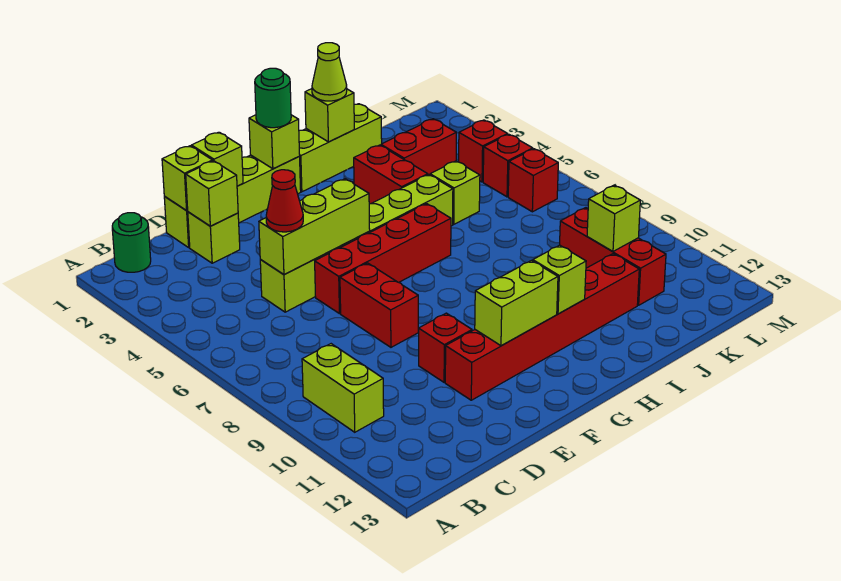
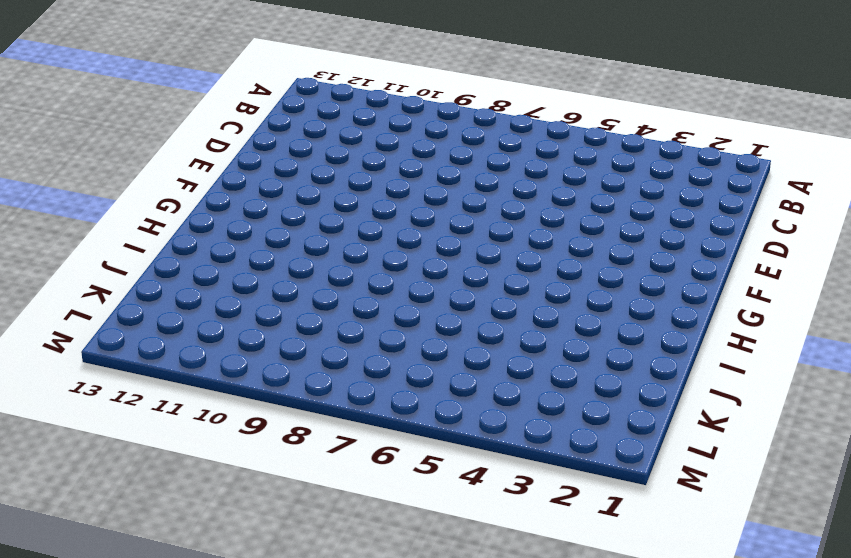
none -> green round brick B1 level 1
none -> lime brick B9:B10 level 1
none -> lime brick D1:G1 level 1

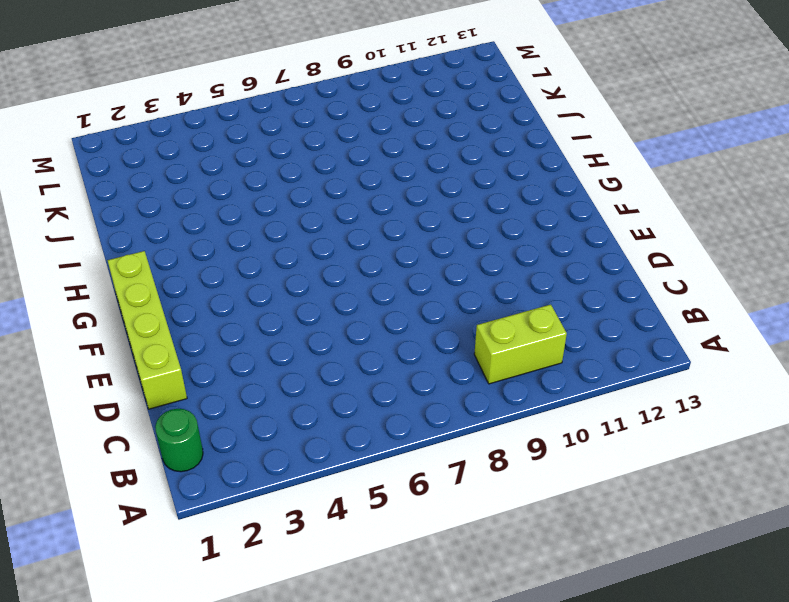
none -> lime brick D2 level 1
none -> lime brick D5:I5 level 1
none -> red brick E6:H6 level 1

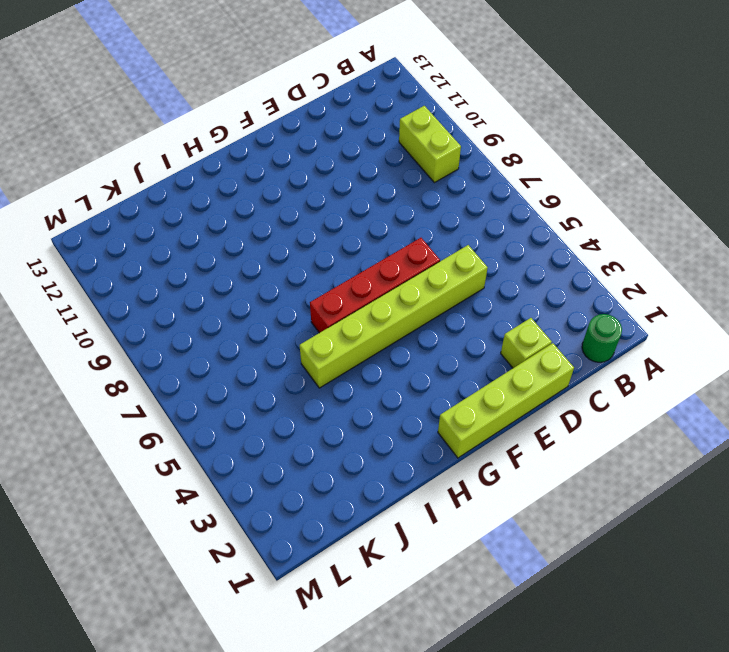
none -> red brick E7:E8 level 1
none -> red brick E10 level 1
none -> red brick E11:J11 level 1

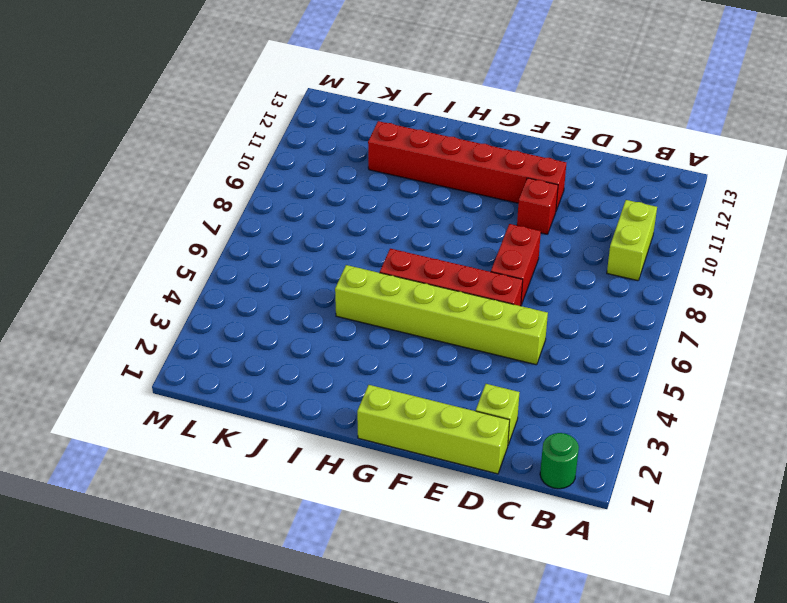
none -> lime brick H1:J1 level 1
none -> red brick I3:I4 level 1
none -> red brick J3:K3 level 1

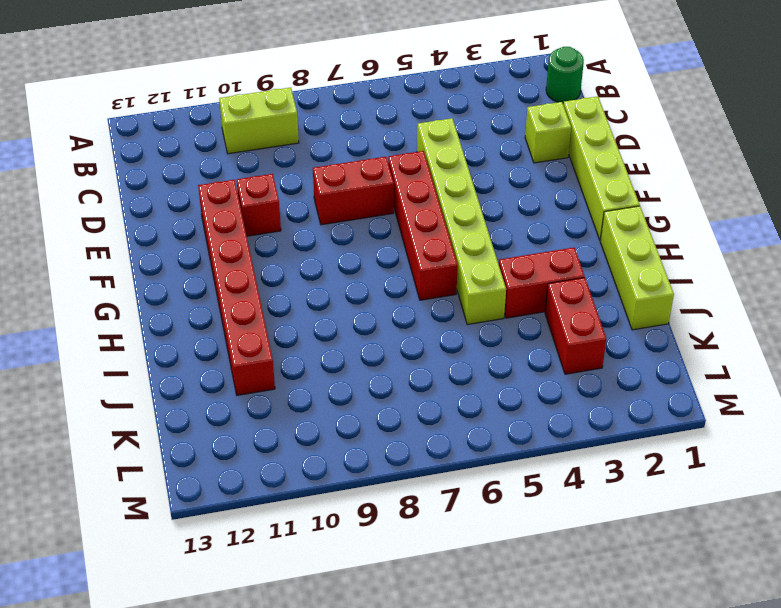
none -> lime brick J5 level 1
none -> red brick K9:K11 level 1
none -> red brick L4 level 1

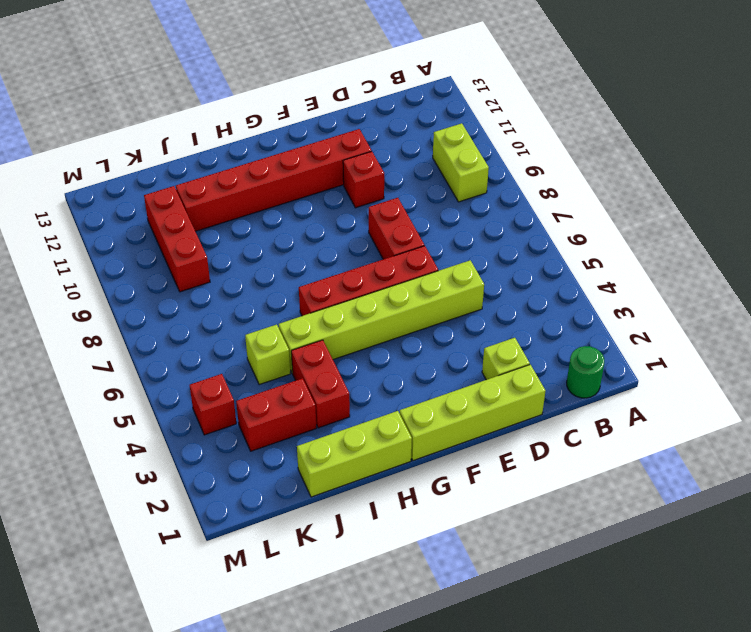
none -> red brick L5 level 1
none -> red brick L6 level 1
none -> lime brick D1 level 2

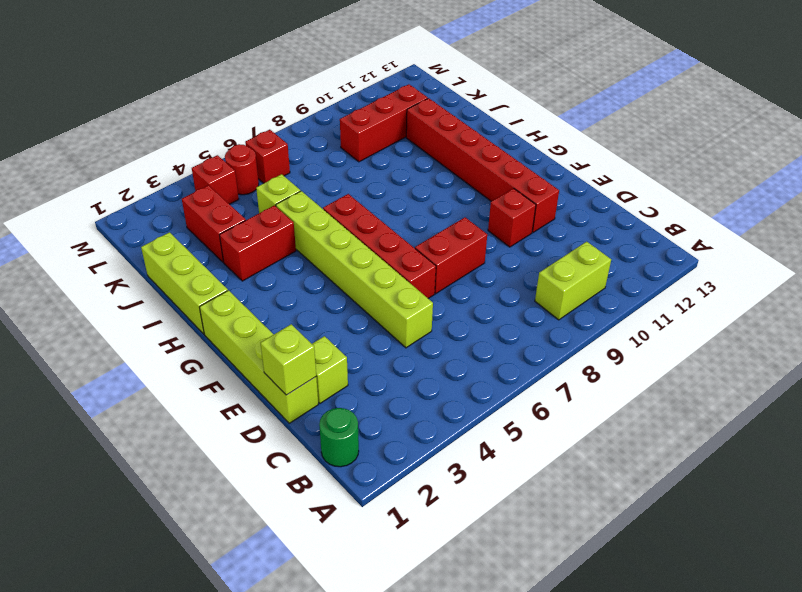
red round brick L5 level 1 -> red brick L5 level 1
none -> lime brick D2 level 2
none -> lime brick D5:F5 level 2
none -> lime brick E1 level 2

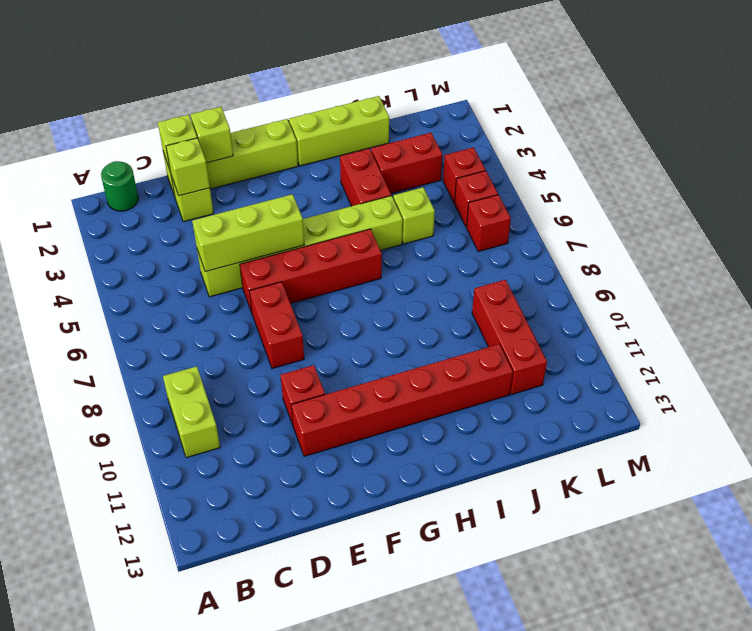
none -> lime brick F11:G11 level 2
none -> lime brick G1 level 2
none -> lime brick H11 level 2

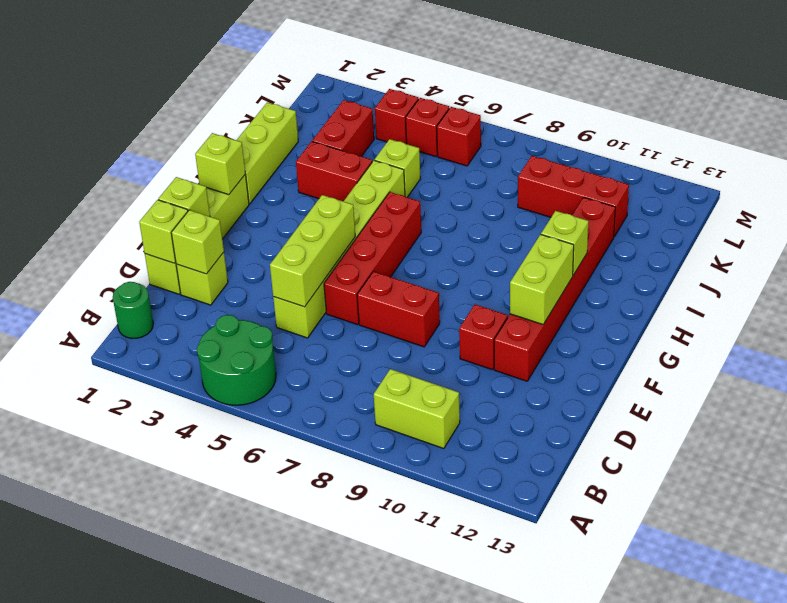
green round brick A4:B5 level 1 -> none
none -> lime brick I1 level 2
none -> lime brick K10 level 2
none -> red cone D5 level 3

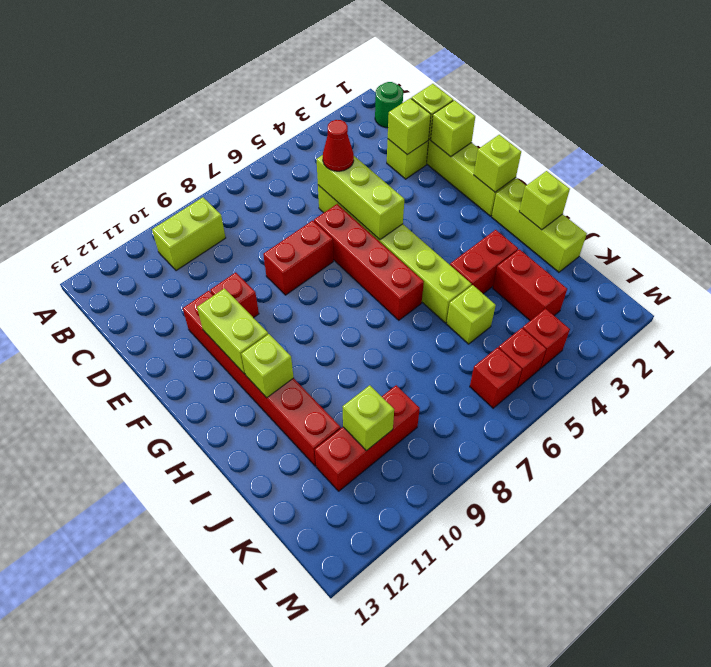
none -> green round brick G1 level 3
none -> lime cone I1 level 3

